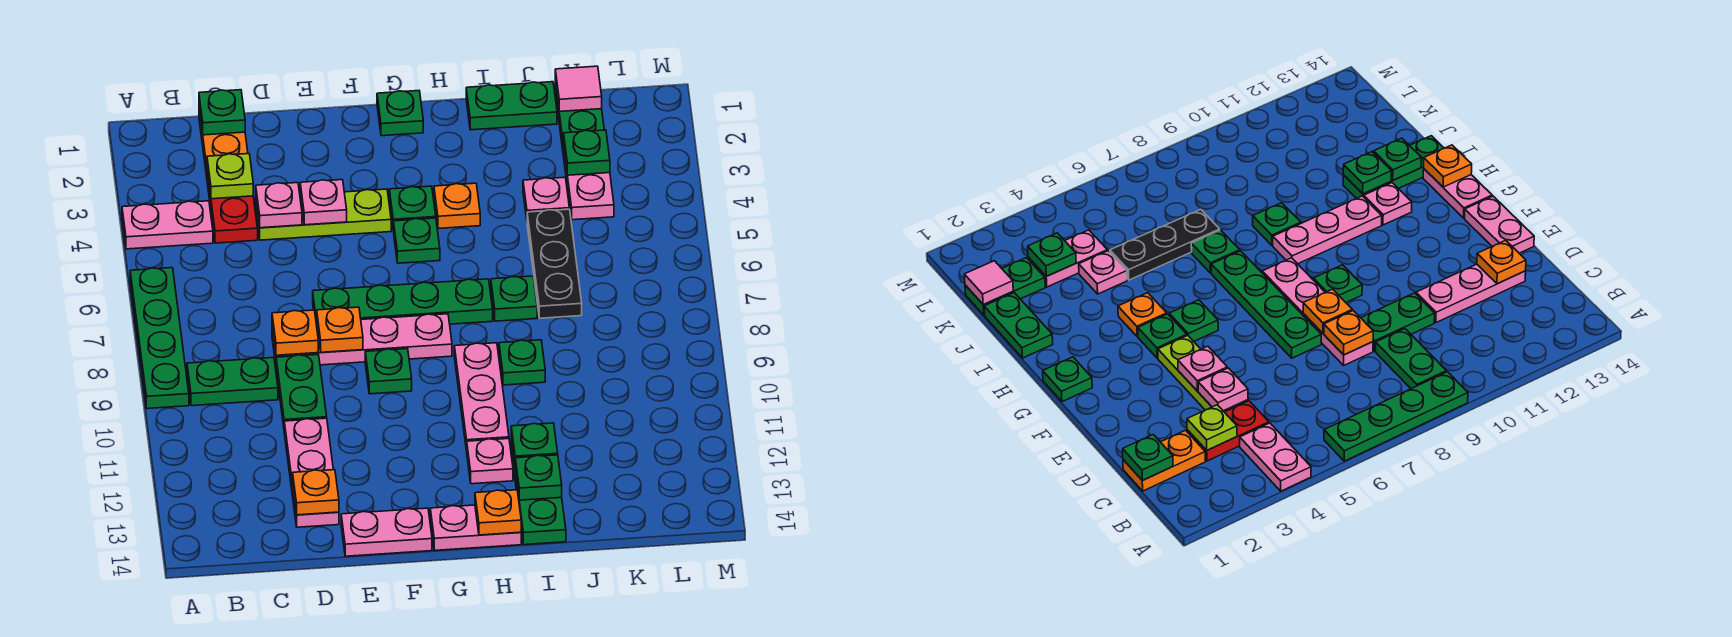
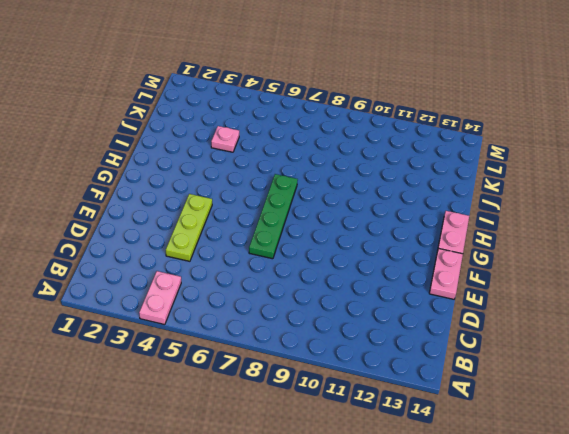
none -> green plate A6:A9 level 1
none -> green plate B9:C9 level 1
none -> orange plate C1:C2 level 1
none -> red plate C3:C4 level 1

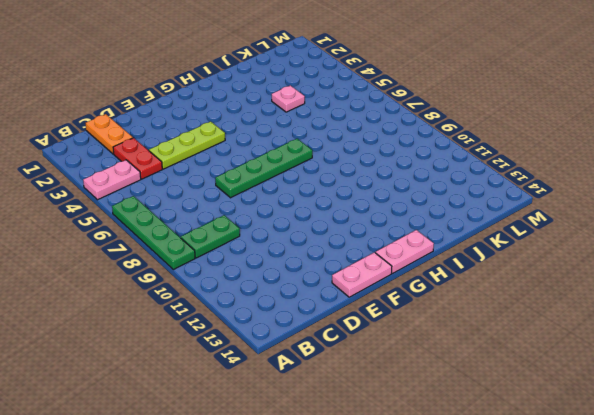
none -> pink plate D8:G8 level 1
none -> green plate D9:D10 level 1
none -> pink plate D11:D13 level 1
none -> green plate F9 level 1

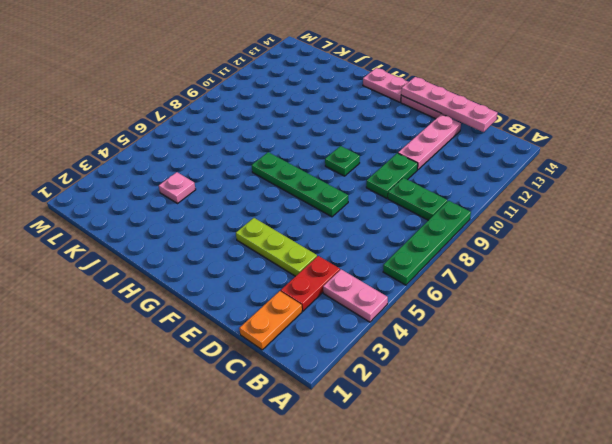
pink plate C14:F14 level 2 -> pink plate D8:G8 level 1
none -> green plate G1 level 1
none -> green plate G4 level 1
none -> green plate G5 level 1
none -> orange plate H4 level 1

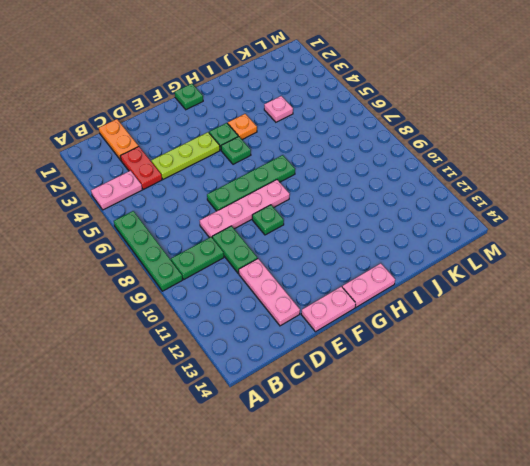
none -> pink plate H9:H11 level 1
none -> pink plate H12 level 1
none -> green plate I1:J1 level 1
none -> green plate I7 level 1

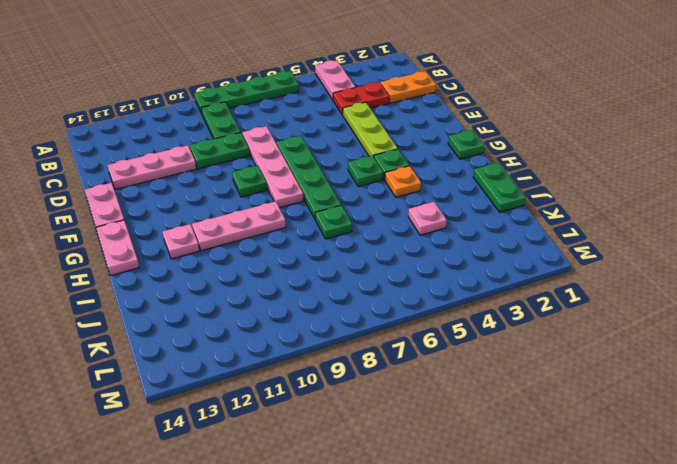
none -> green plate I9 level 1
none -> green plate I12:I14 level 1
none -> black plate J5:J7 level 1
none -> green plate K1:K2 level 1

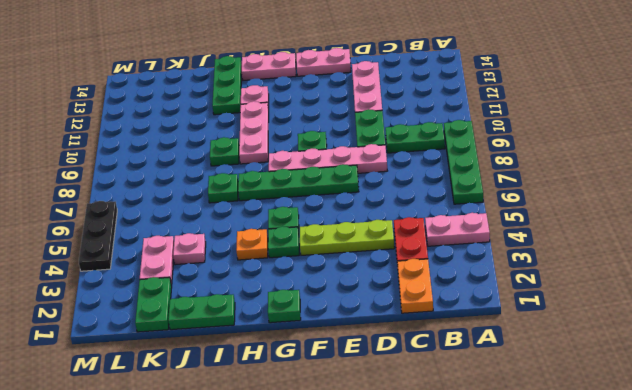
black plate M4:M6 level 1 -> black plate J5:J7 level 1
none -> green plate C1 level 2
none -> lime plate C3 level 2
none -> pink plate D4 level 2
none -> orange plate D8 level 2

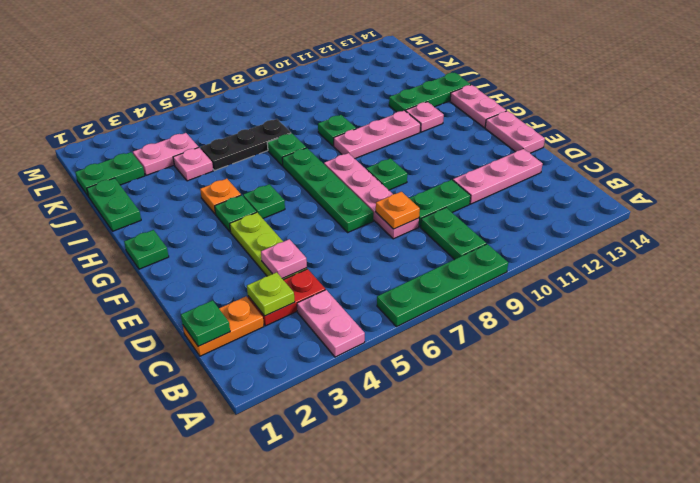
none -> orange plate D13 level 2
none -> pink plate E4 level 2
none -> orange plate E8 level 2
none -> orange plate H14 level 2

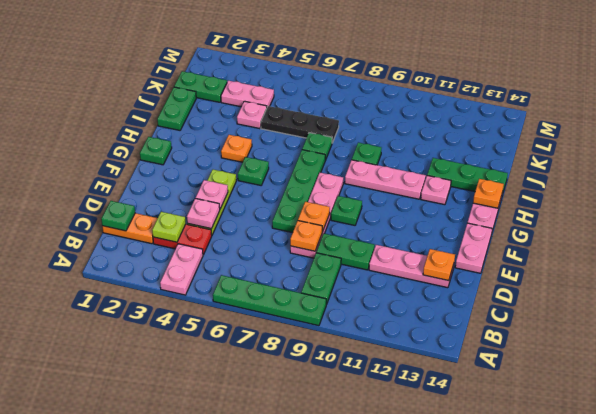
none -> green plate G4 level 1
none -> green plate I12 level 2
none -> green plate I13 level 2
none -> pink tile K1 level 2

